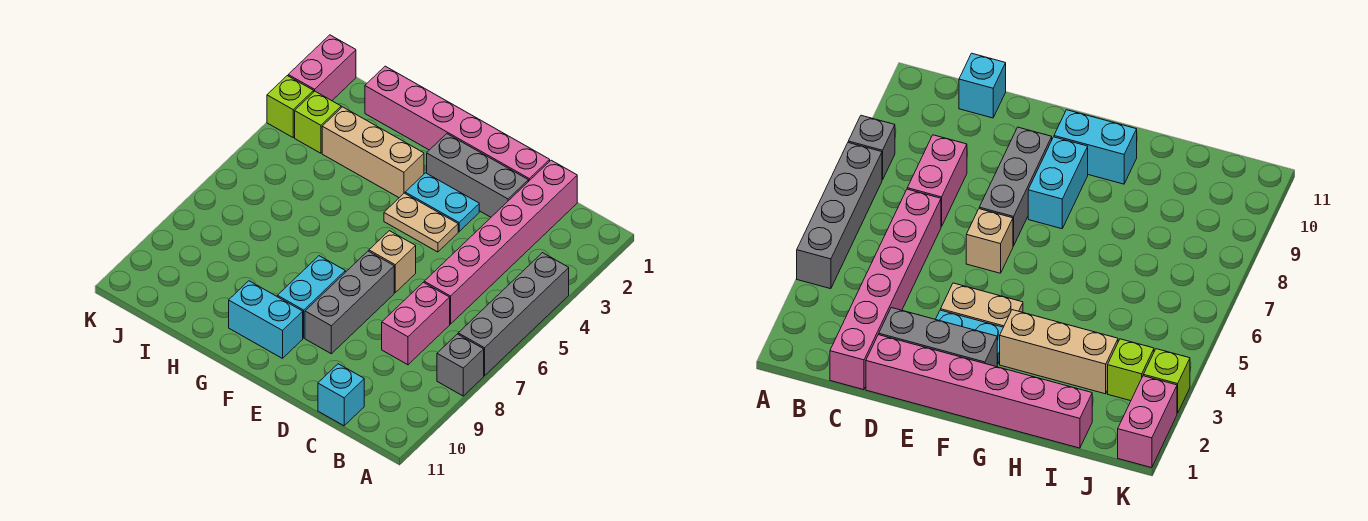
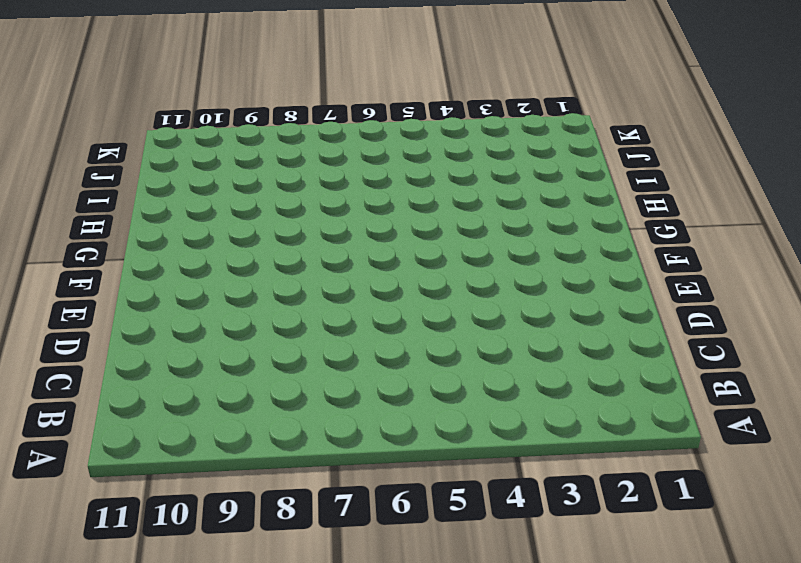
none -> grey brick A4:A7 level 1
none -> grey brick A8 level 1
none -> pink brick C1:C6 level 1

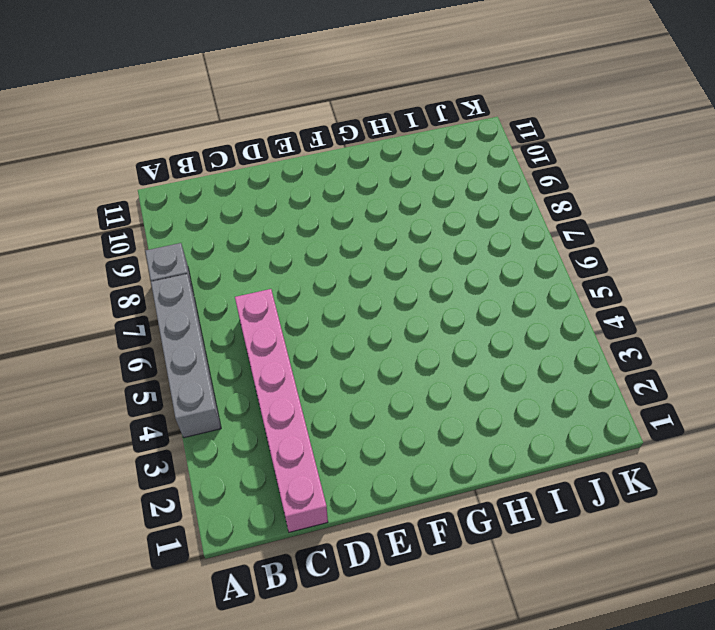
none -> pink brick C7:C8 level 1
none -> cyan brick C11 level 1
none -> pink brick D1:I1 level 1

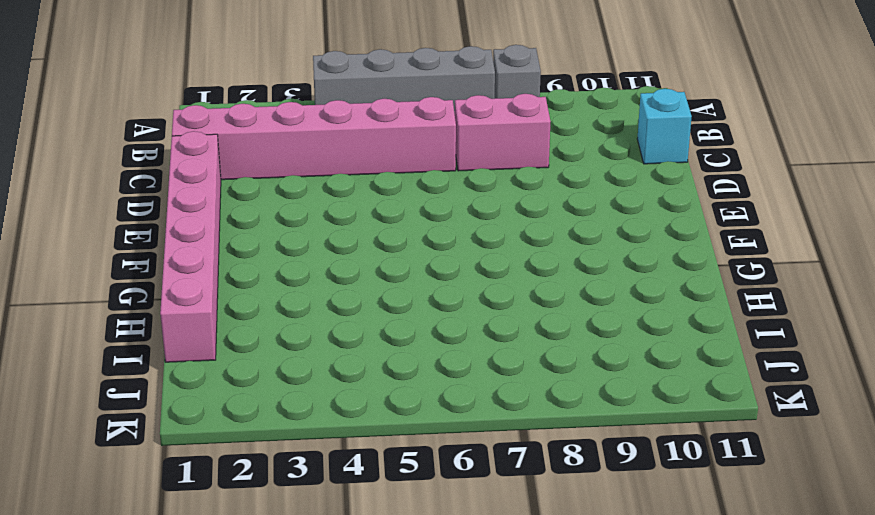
none -> grey brick D2:F2 level 1
none -> cyan plate E3:F3 level 1
none -> tan plate E4:F4 level 1

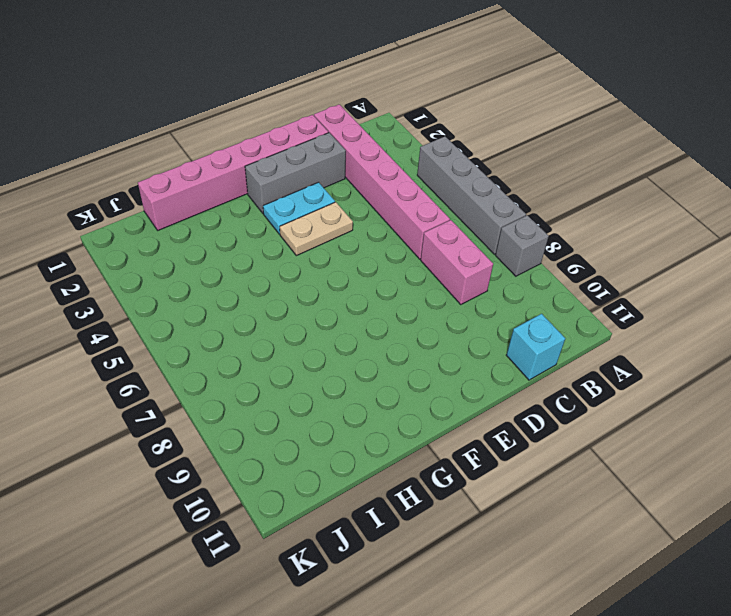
none -> tan brick E6 level 1
none -> grey brick E7:E9 level 1
none -> cyan brick F8:F9 level 1

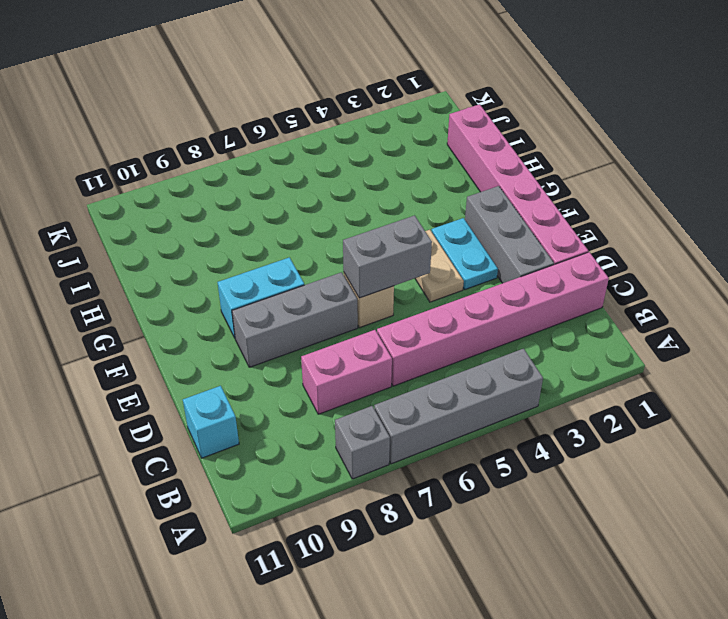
grey brick E5:E6 level 2 -> none
none -> cyan brick F10:G10 level 1
none -> tan brick G3:I3 level 1
none -> lime brick J3 level 1

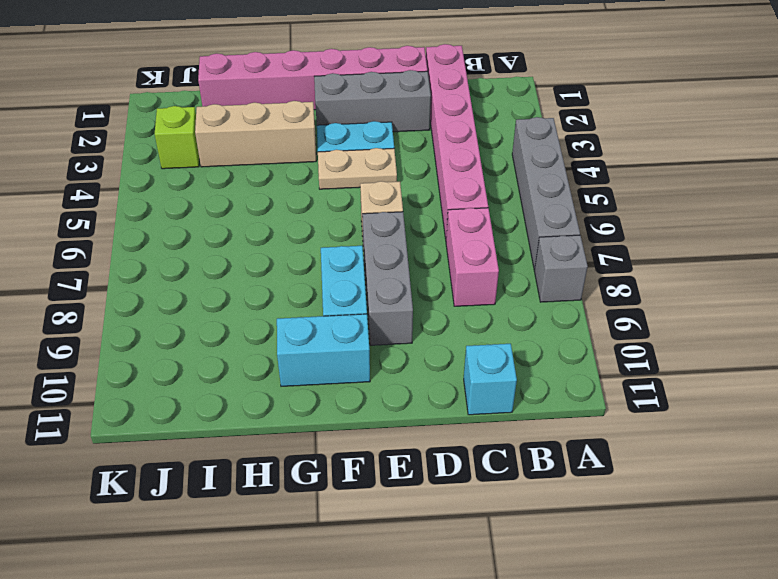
none -> pink brick K1:K2 level 1
none -> lime brick K3 level 1

